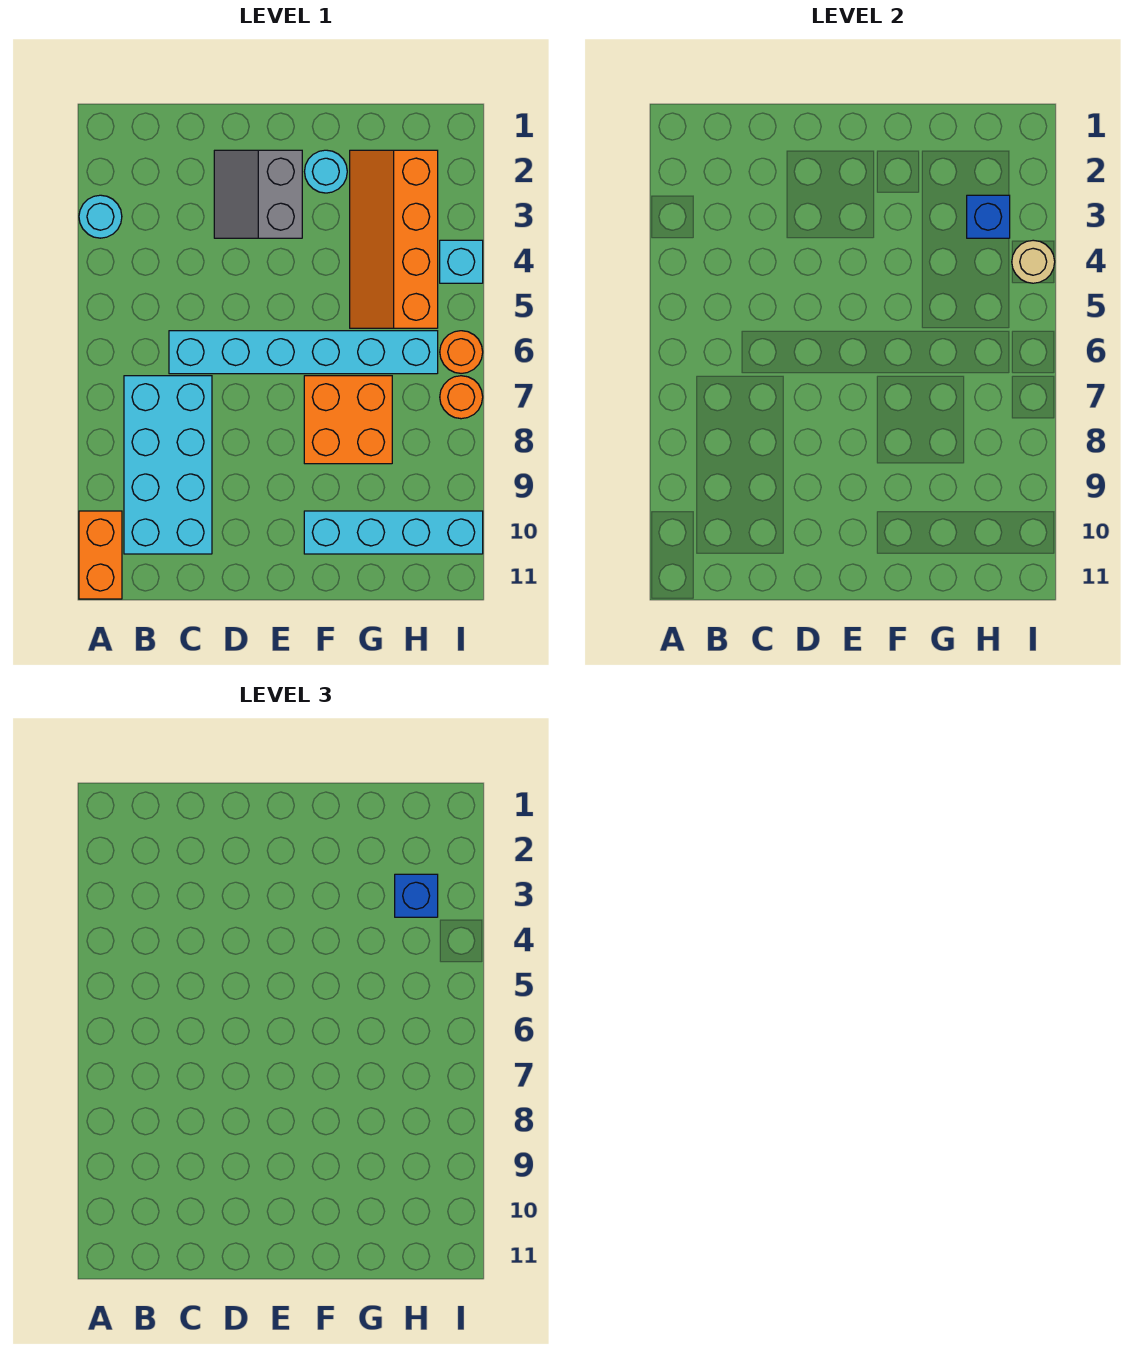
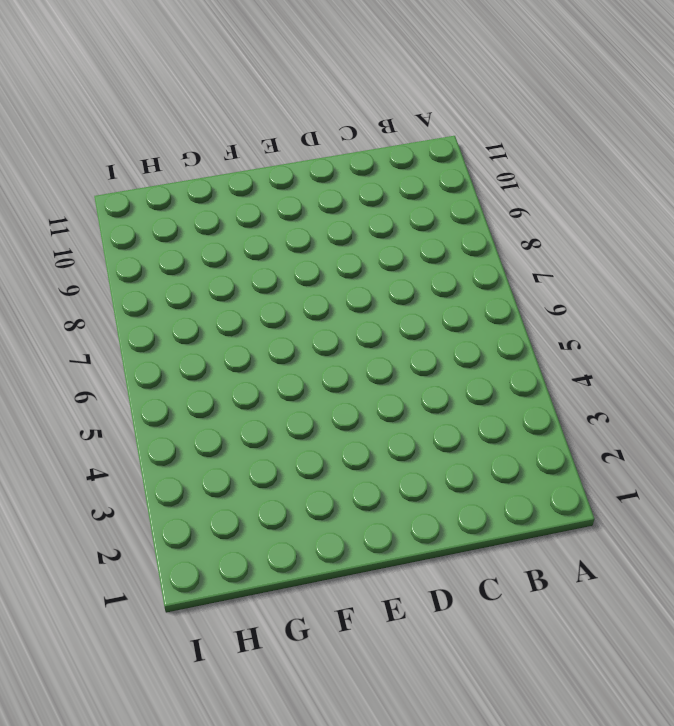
none -> cyan round brick A3 level 1
none -> orange brick A10:A11 level 1
none -> cyan brick B7:C10 level 1

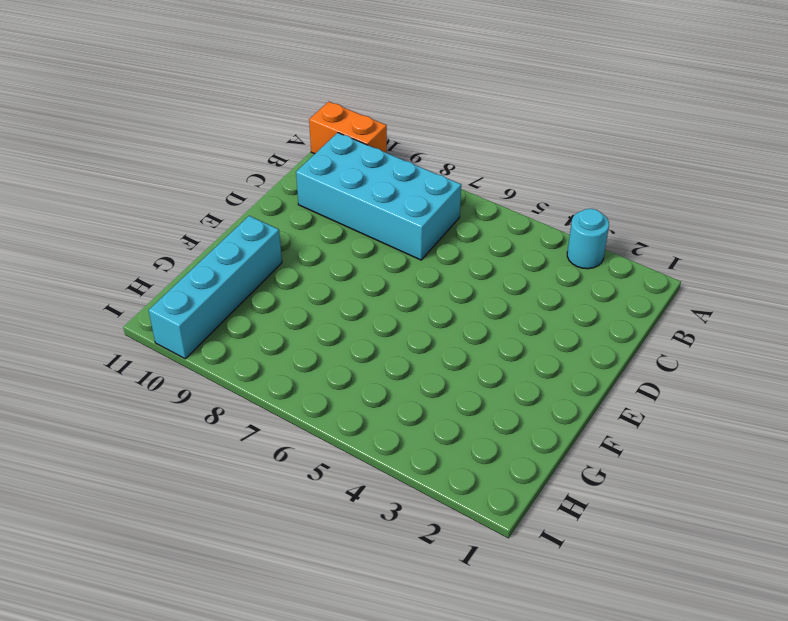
none -> cyan brick C6:H6 level 1
none -> grey slope D2:E3 level 1 top E
none -> cyan round brick F2 level 1

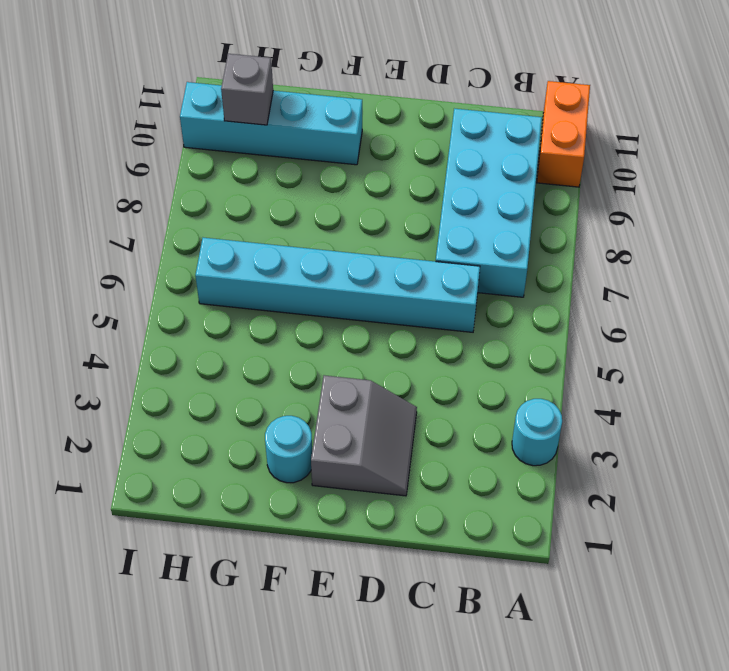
grey brick H10 level 2 -> none
none -> orange brick F7:G8 level 1
none -> orange slope G2:H5 level 1 top H
none -> cyan brick I4 level 1

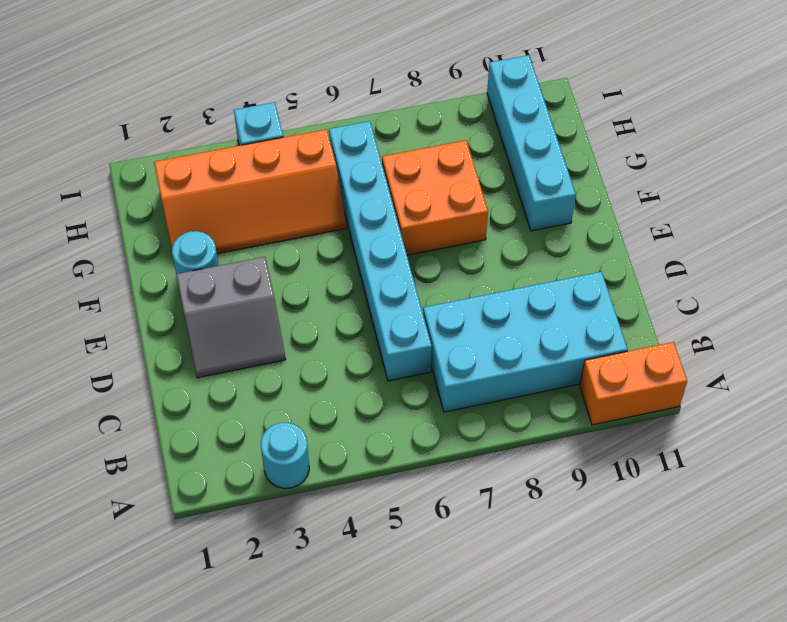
none -> orange round brick I6 level 1
none -> orange round brick I7 level 1
none -> blue brick H3 level 2

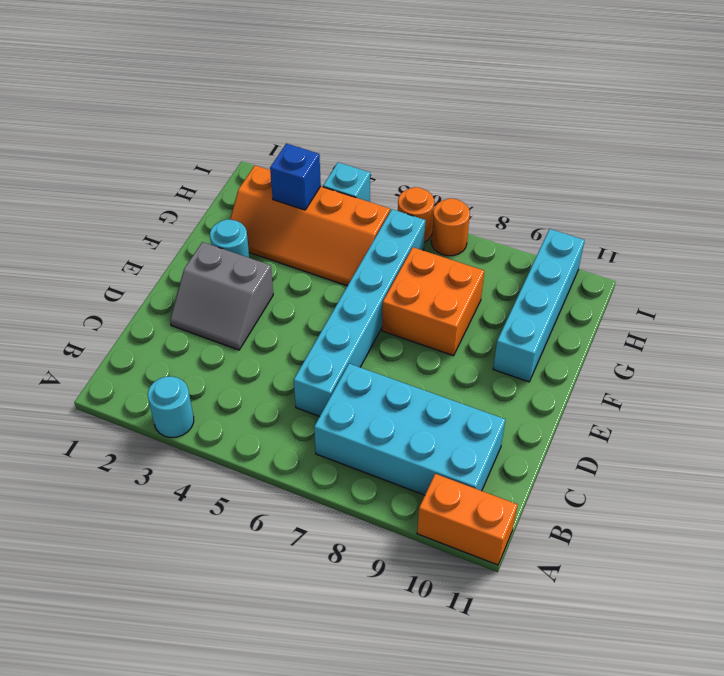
none -> tan round brick I4 level 2
none -> blue brick H3 level 3

